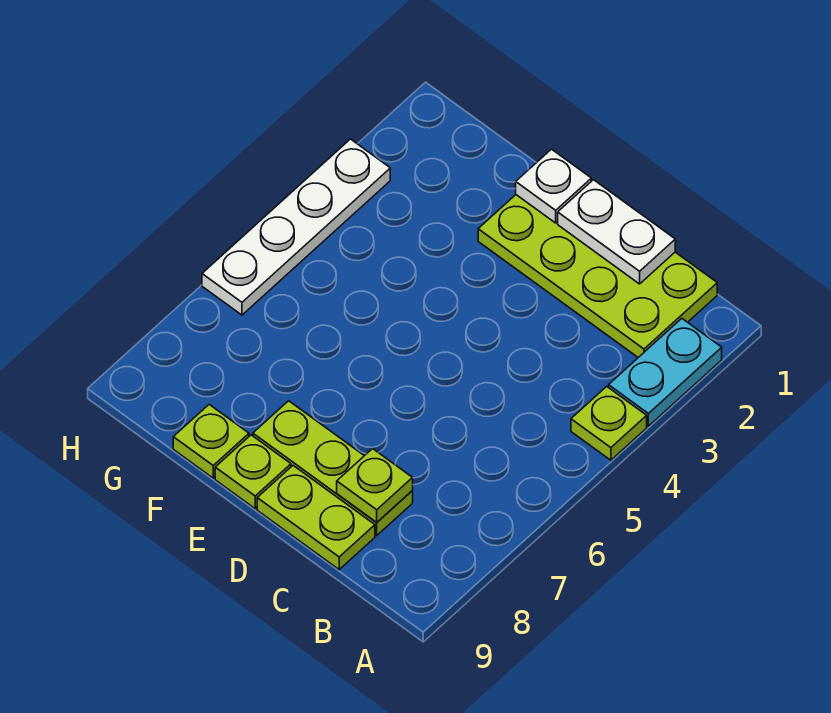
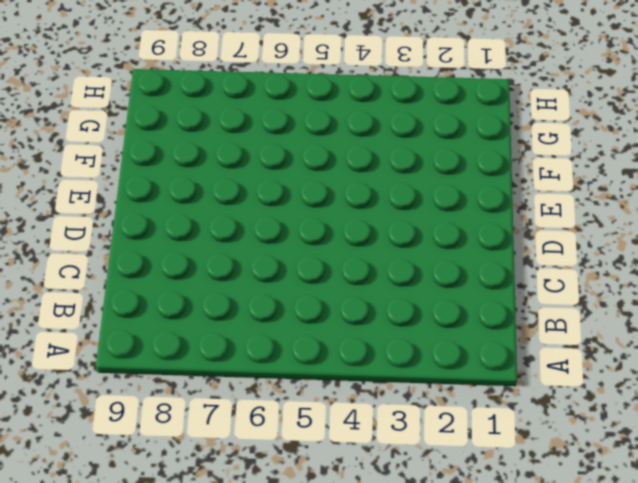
none -> cyan plate A2:A3 level 1
none -> lime plate A4 level 1

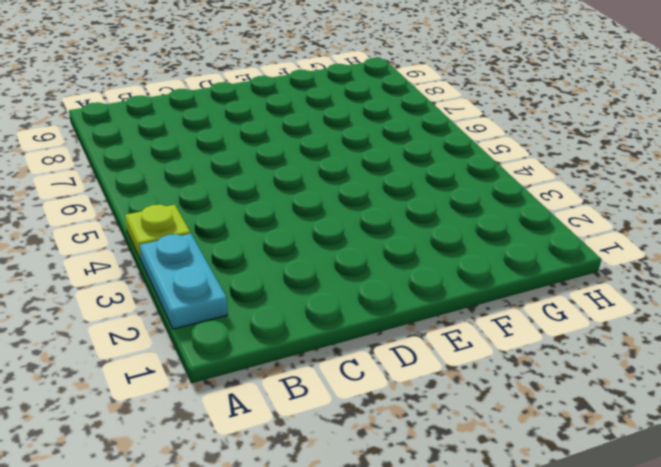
none -> lime plate B1:E2 level 1
none -> lime plate C8:E8 level 1

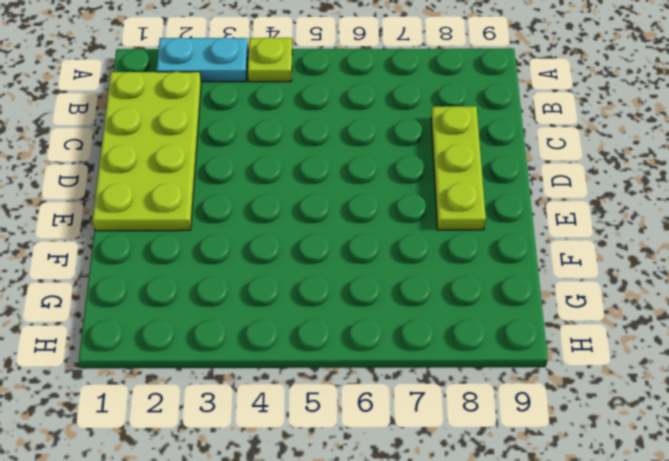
none -> lime plate C9:D9 level 1
none -> lime plate E9 level 1

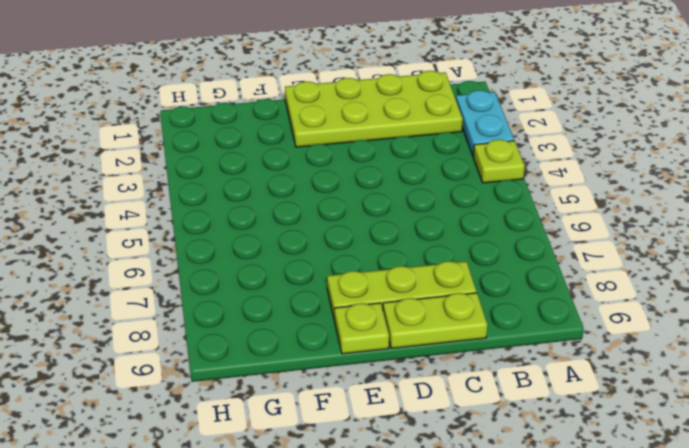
none -> lime plate F9 level 1
none -> white plate H3:H6 level 1

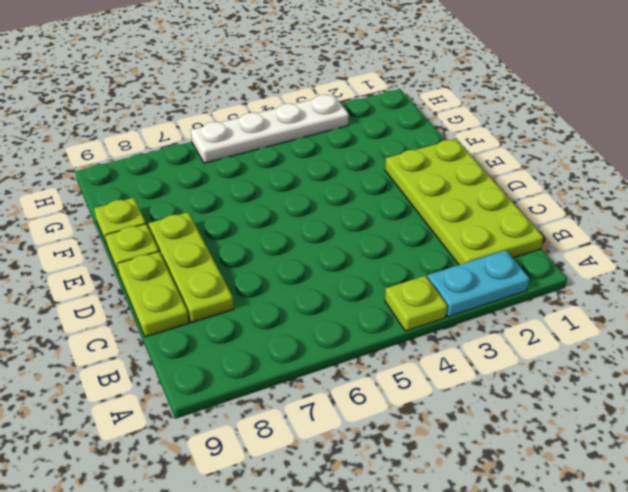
none -> white plate C1:D1 level 2
none -> lime plate C8 level 2

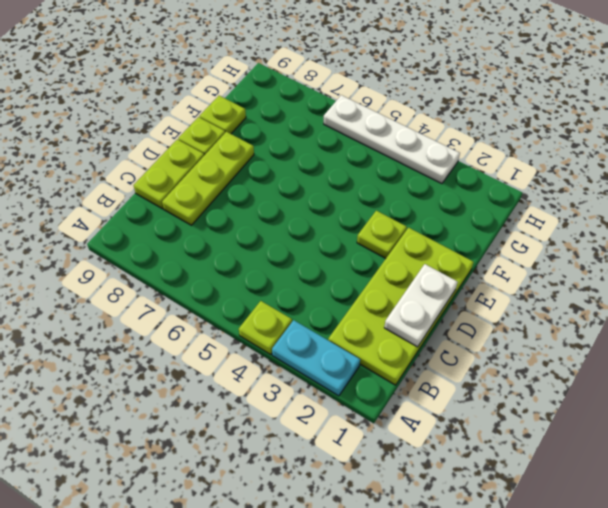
lime plate E3 level 1 -> lime plate C8 level 2
none -> white plate E1 level 2

